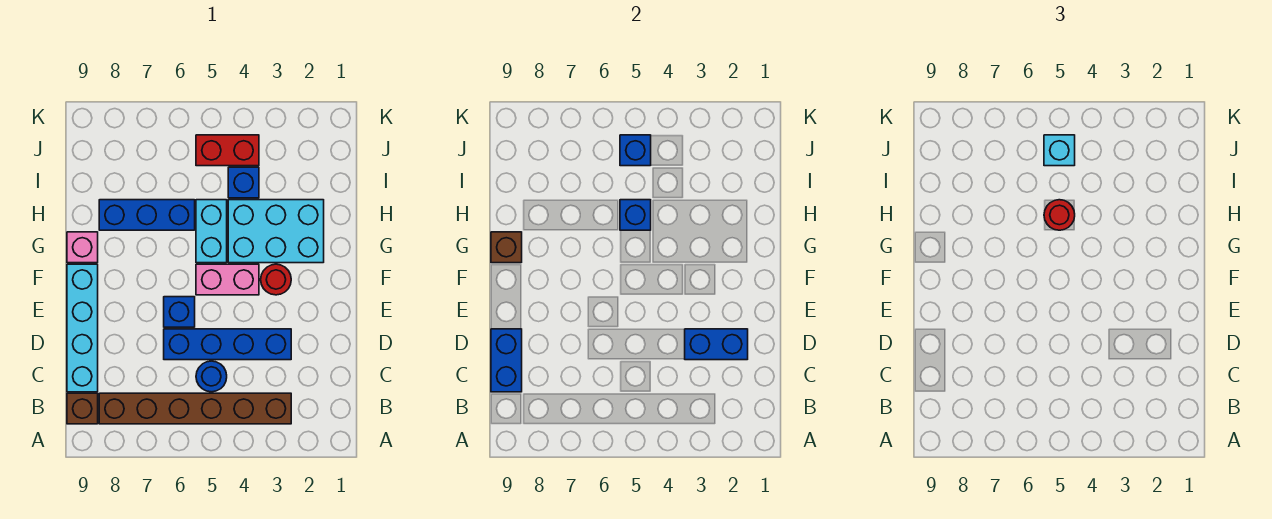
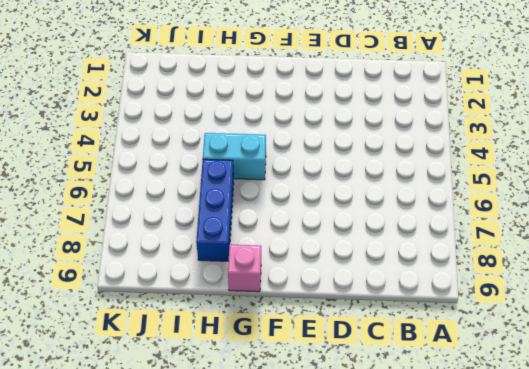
none -> brown brick B3:B8 level 1
none -> brown brick B9 level 1
none -> blue round brick C5 level 1

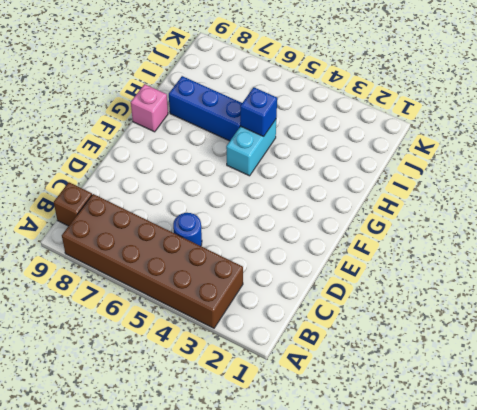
brown brick A3:B8 level 1 -> brown brick B3:B8 level 1
none -> cyan brick C9:F9 level 1
none -> blue brick D3:D6 level 1
none -> blue brick E6 level 1

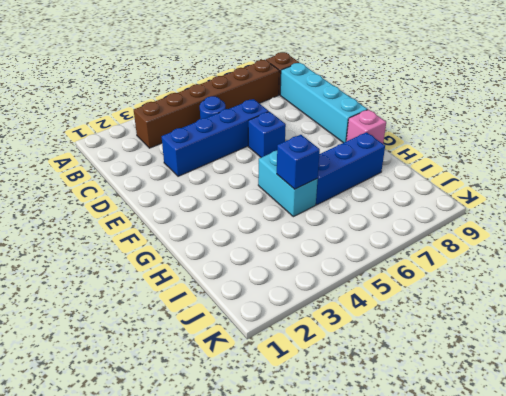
none -> red round brick F3 level 1
none -> pink brick F4:F5 level 1
none -> cyan brick G2:H4 level 1

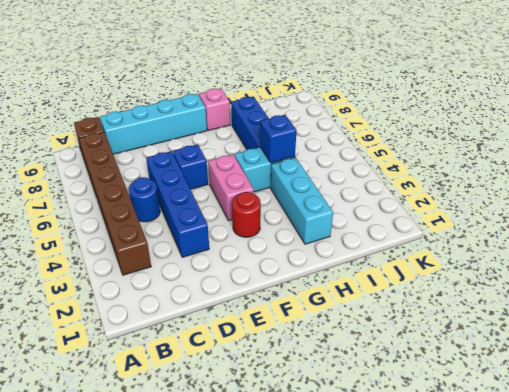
cyan brick H2:H4 level 1 -> cyan brick G2:H4 level 1
none -> blue brick I4 level 1
none -> red brick J4:J5 level 1
none -> blue brick C9:D9 level 2

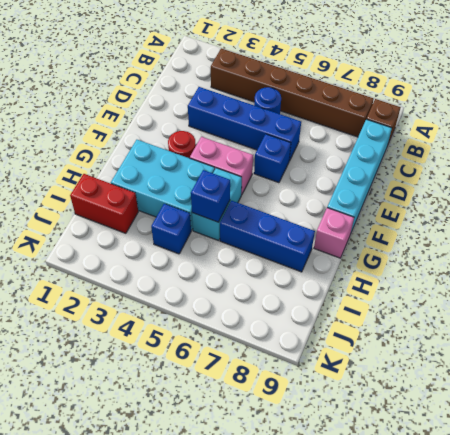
red brick I1:I2 level 1 -> red brick J4:J5 level 1
none -> blue brick C9:D9 level 2
none -> blue brick D2:D3 level 2
none -> brown brick G9 level 2

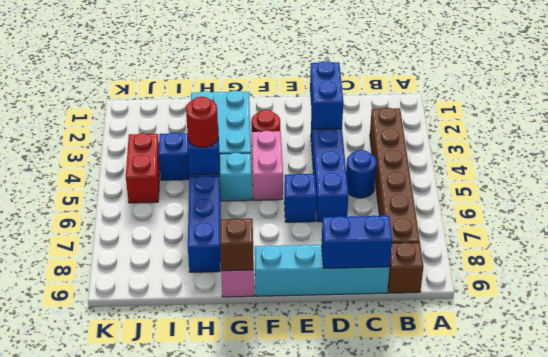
none -> blue brick J5 level 2
none -> cyan brick J5 level 3

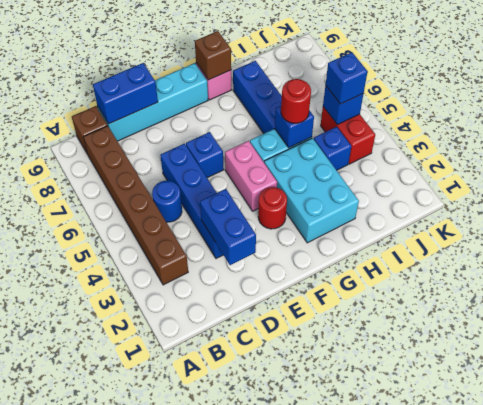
blue brick J5 level 3 -> cyan brick J5 level 3

